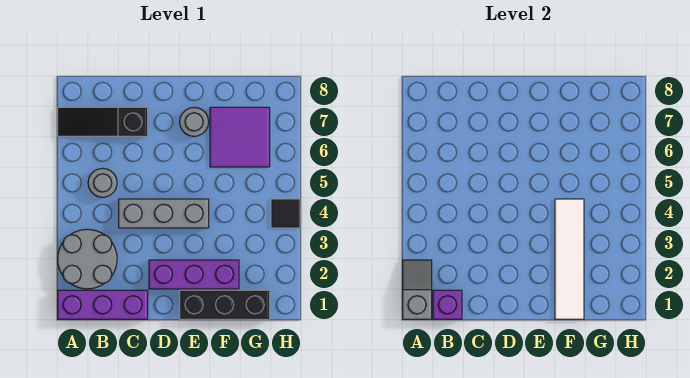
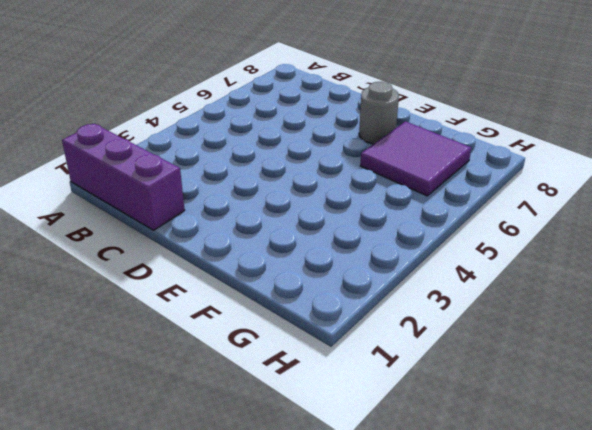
none -> grey round brick A2:B3 level 1
none -> black slope A7:C7 level 1 top C
none -> grey round brick B5 level 1

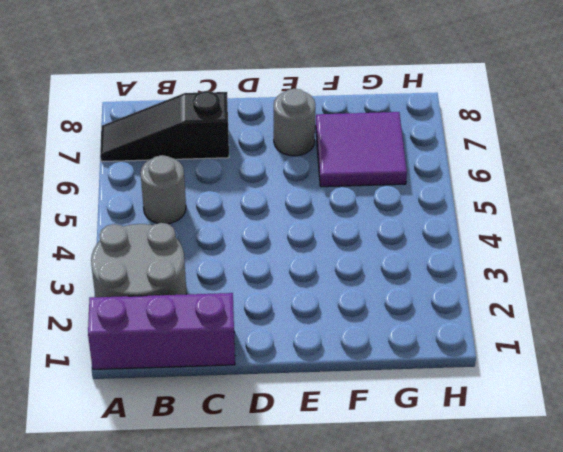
none -> grey brick C4:E4 level 1
none -> purple brick D2:F2 level 1
none -> black brick E1:G1 level 1

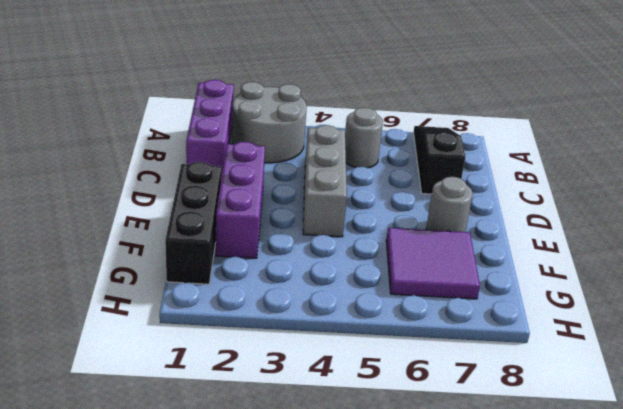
none -> black tile H4 level 1
none -> grey slope A1:A2 level 2 top 1
none -> purple brick B1 level 2

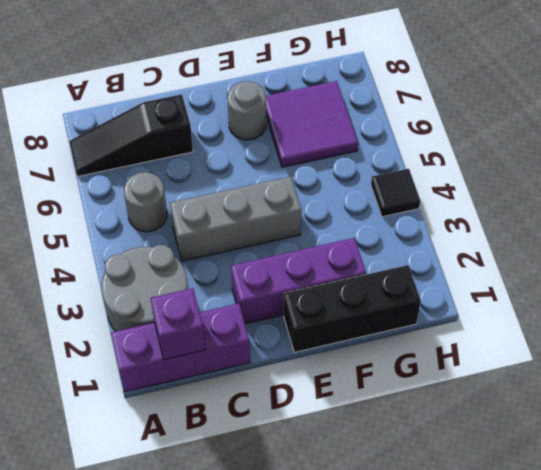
none -> grey slope A1:A2 level 2 top 1
none -> white tile F1:F4 level 2

